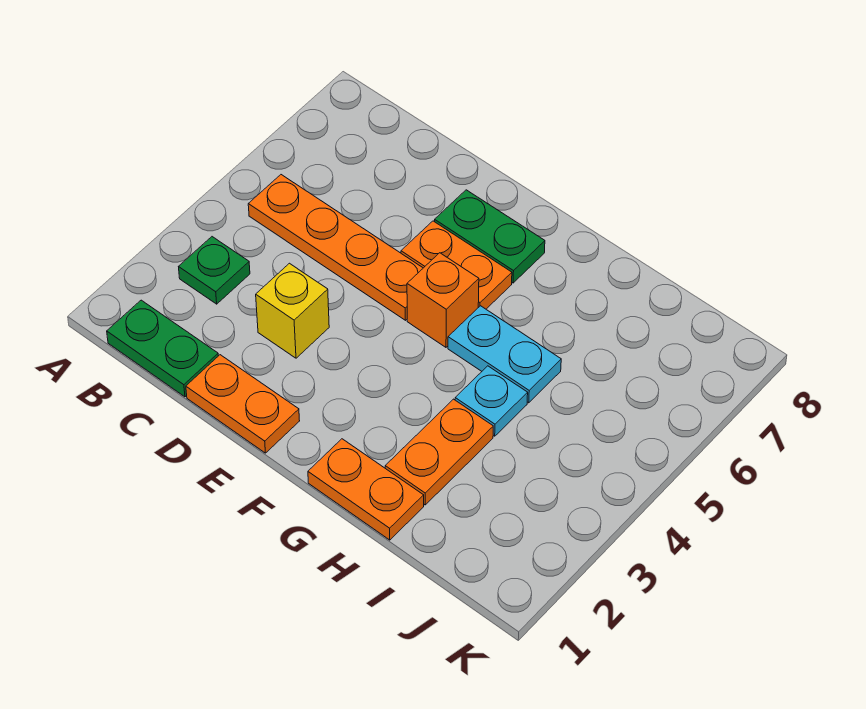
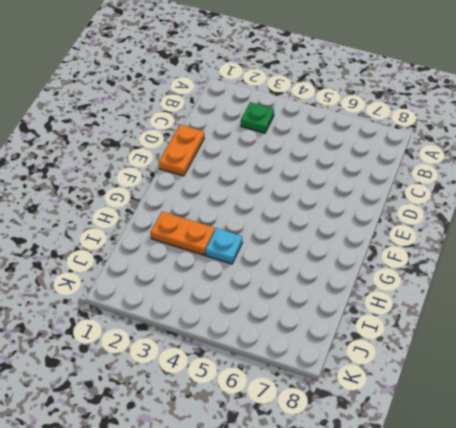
none -> green plate B1:C1 level 1
none -> orange plate B5:E5 level 1
none -> yellow brick D3 level 1

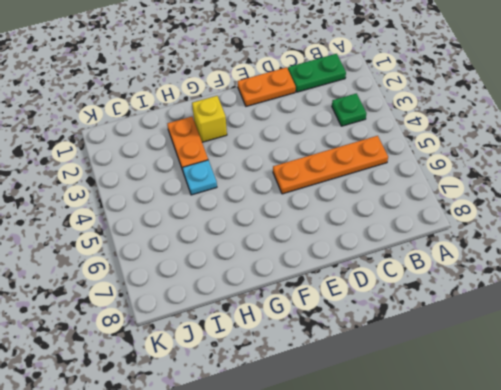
yellow brick G2 level 1 -> yellow brick D3 level 1
none -> orange plate E6:F6 level 1
none -> green plate E7:F7 level 1
none -> orange brick F5 level 1

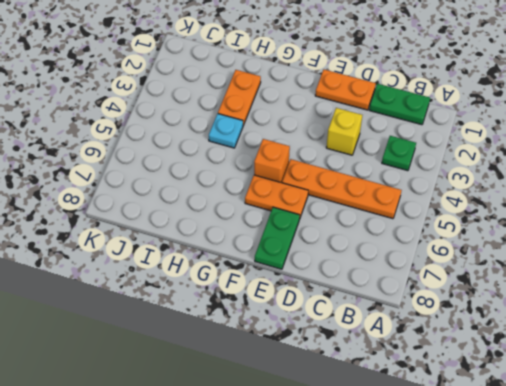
green plate E7:E8 level 1 -> green plate E7:F7 level 1
none -> orange plate G1:H1 level 1
none -> cyan plate G5:H5 level 1

